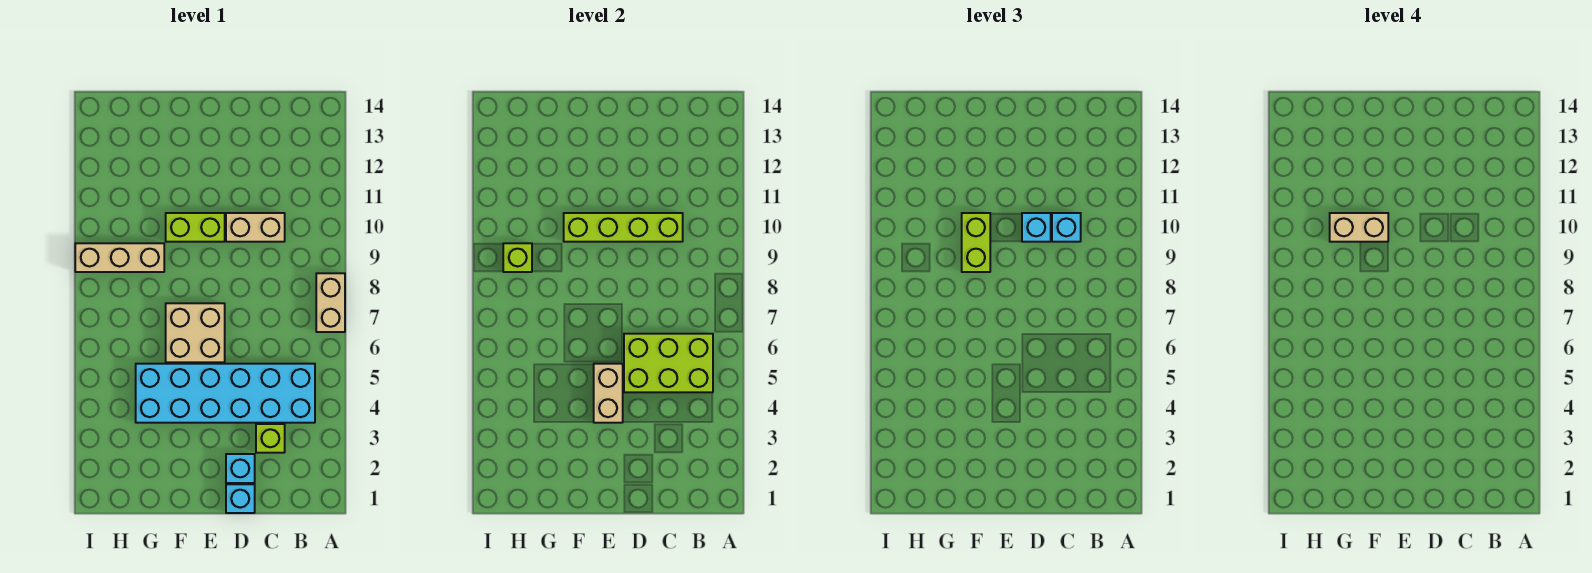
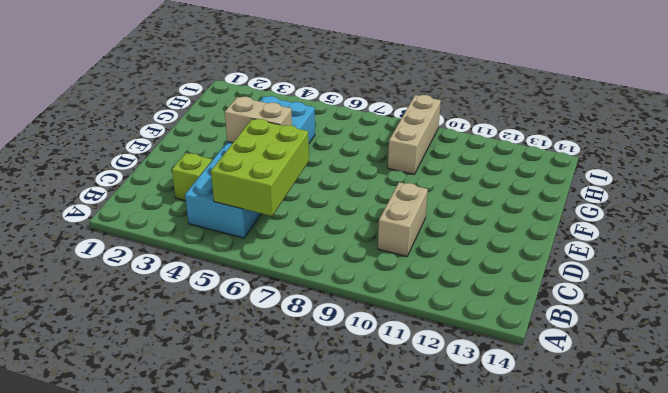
none -> tan brick A7:A8 level 1
none -> cyan brick D1 level 1
none -> cyan brick D2 level 1

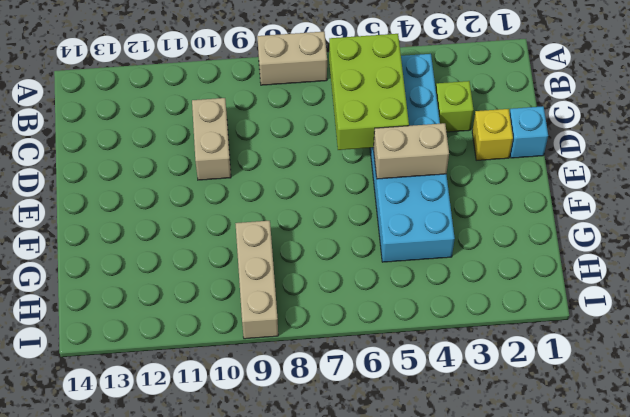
yellow brick D2 level 1 -> cyan brick D2 level 1
none -> tan brick E6:F7 level 1
none -> lime brick E10:F10 level 1
none -> lime brick C10:F10 level 2

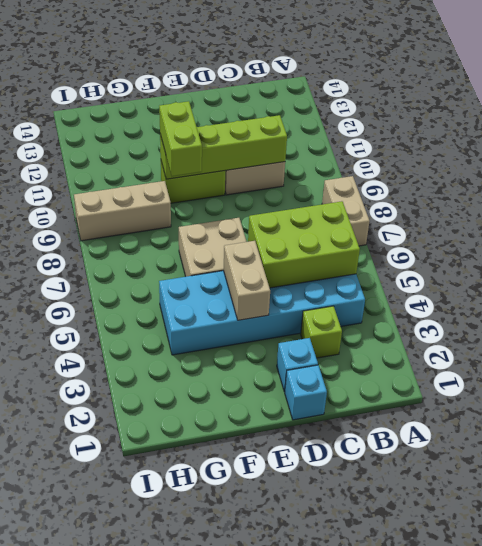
none -> lime brick H9 level 2
none -> cyan brick C10 level 3
none -> cyan brick D10 level 3

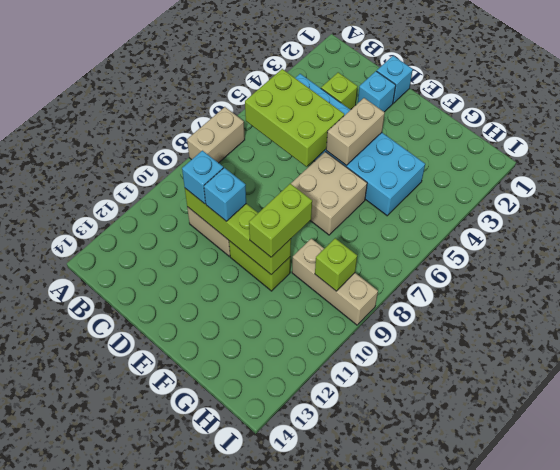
none -> tan brick F10:G10 level 4

